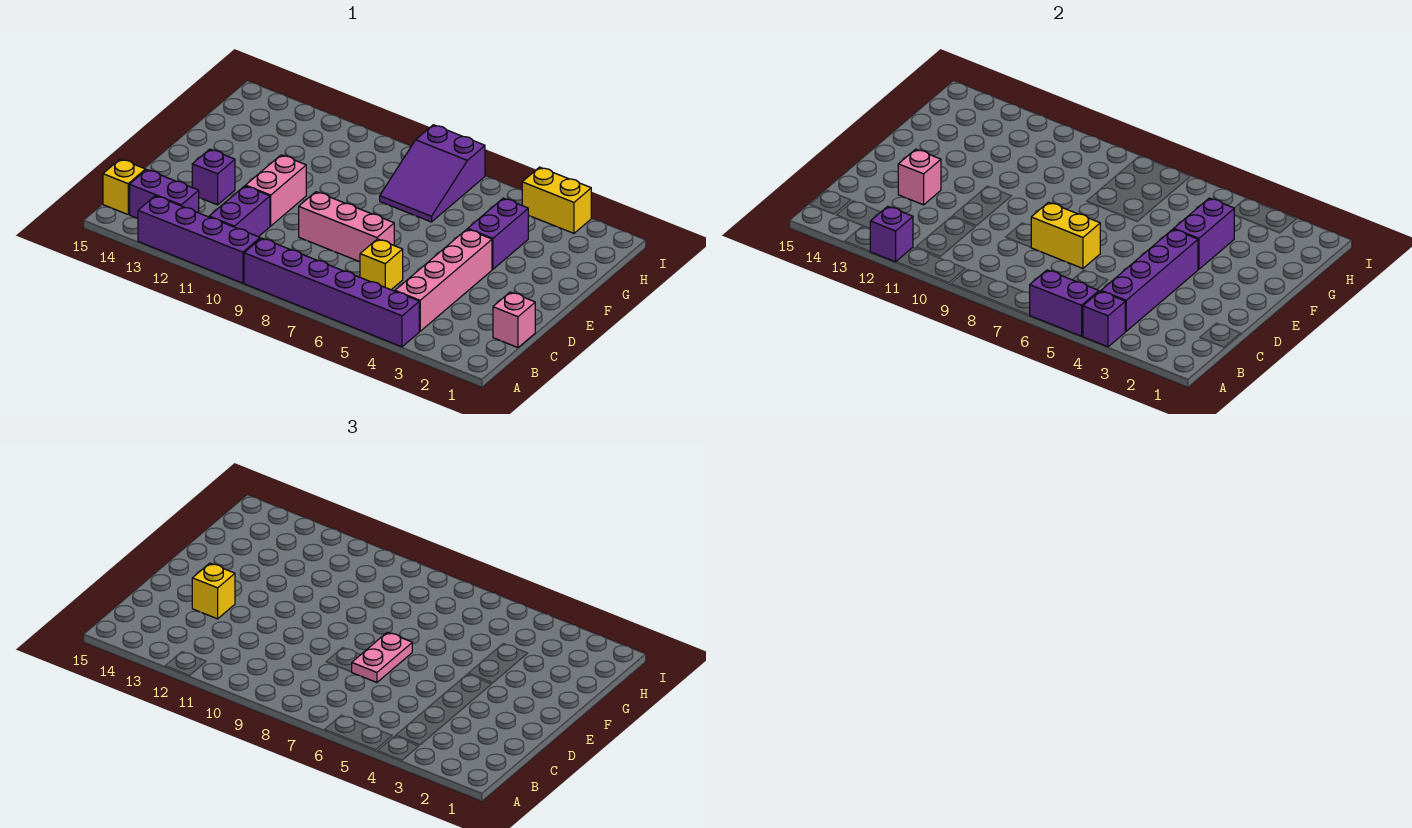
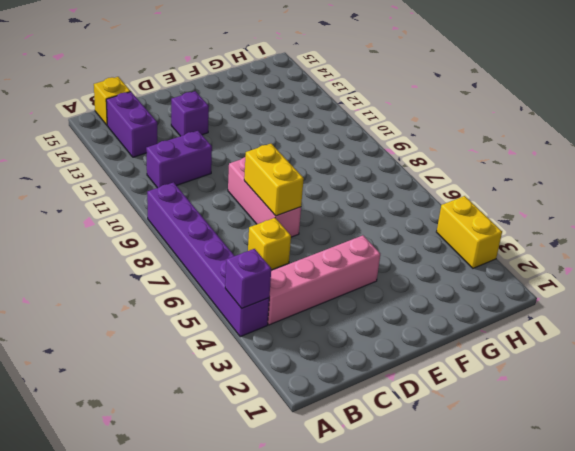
none -> purple brick A10:A13 level 1
none -> pink brick C1 level 1
none -> pink brick D11:E11 level 1

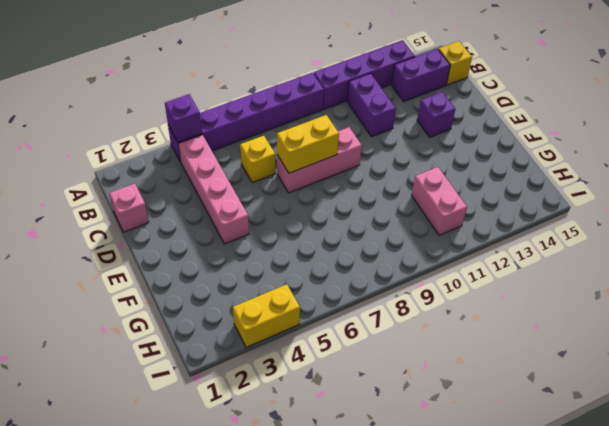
pink brick G11:H11 level 1 -> pink brick D11:E11 level 1
none -> purple brick F4:G4 level 1
none -> purple slope G7:I8 level 1 top I
none -> purple brick A5:A6 level 2

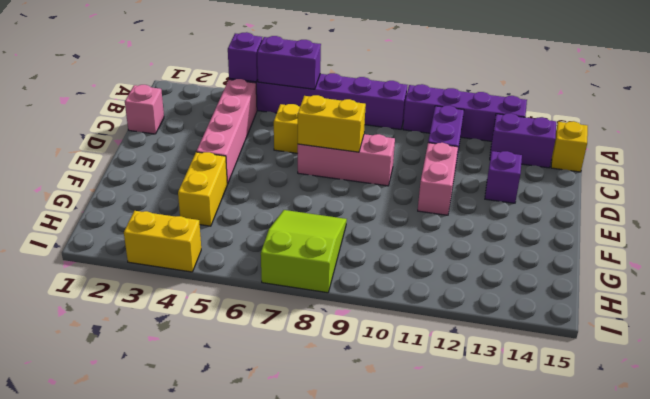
yellow brick F4:G4 level 1 -> purple brick F4:G4 level 1
lime slope G7:I8 level 1 top I -> purple slope G7:I8 level 1 top I
none -> purple brick A12 level 2
none -> purple brick B4:E4 level 2
none -> pink brick D13 level 2

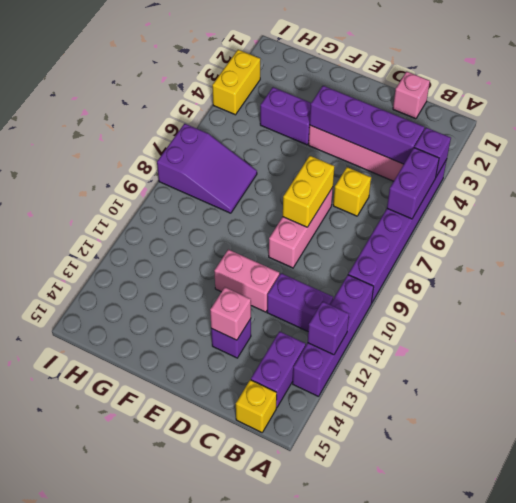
none -> purple brick F4:G4 level 2
none -> pink plate D7:E7 level 3
none -> yellow brick D13 level 3

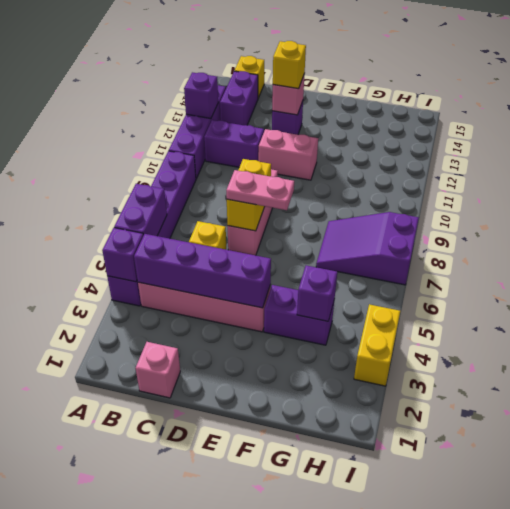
purple brick G4 level 2 -> purple brick F4:G4 level 2

